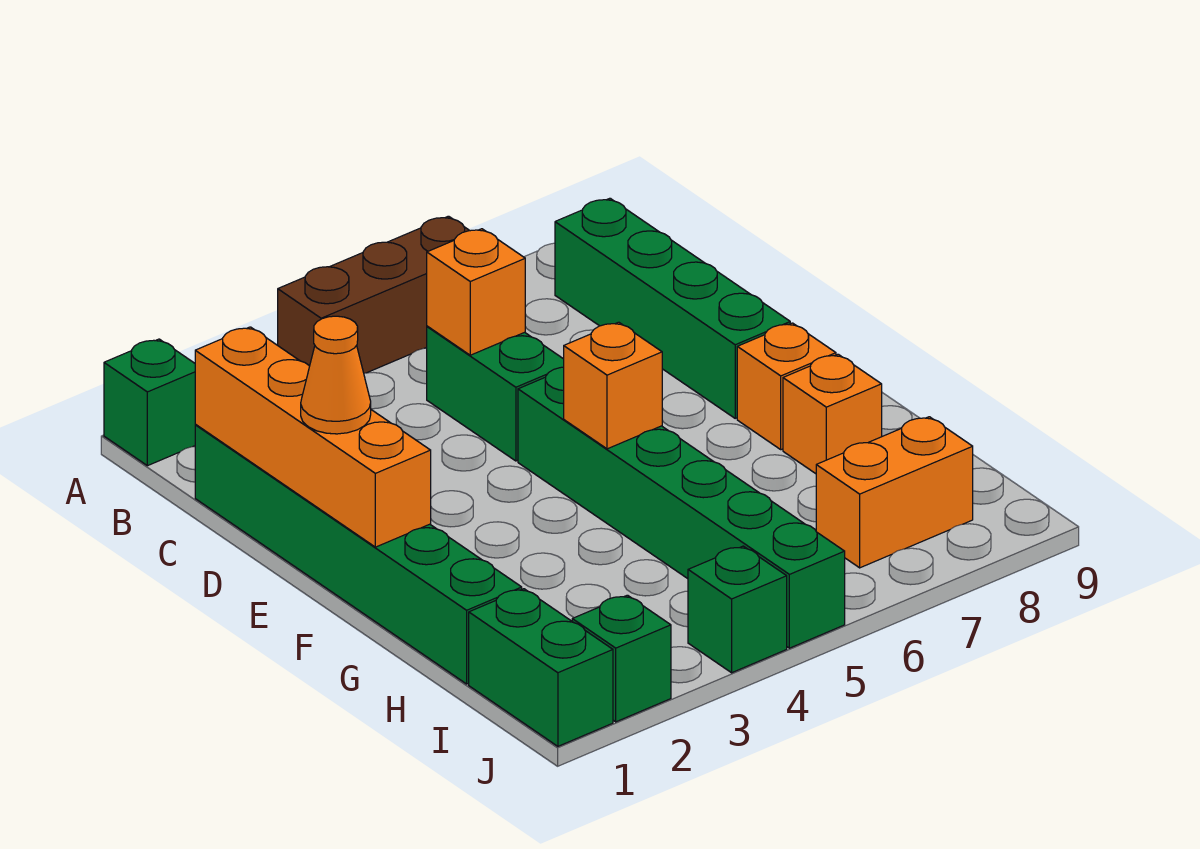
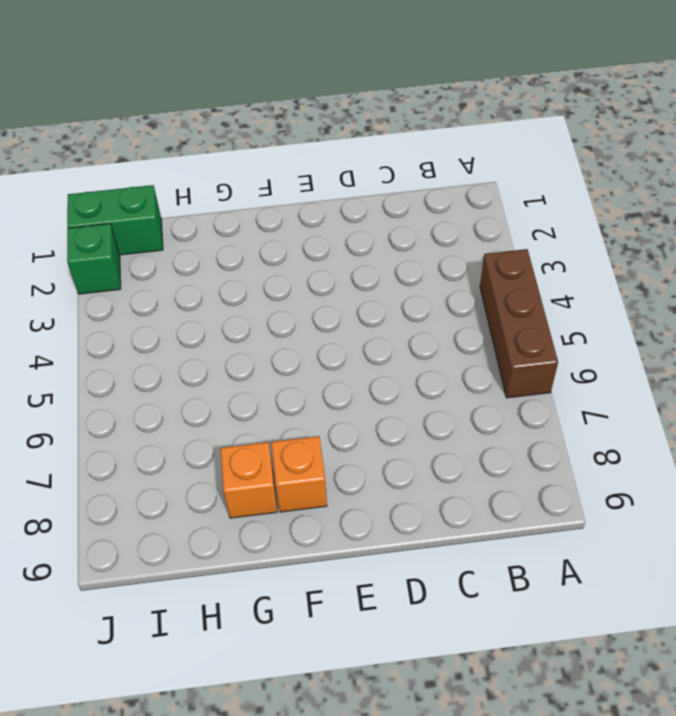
none -> green brick A1 level 1
none -> green brick B8:E8 level 1
none -> green brick C1:H1 level 1

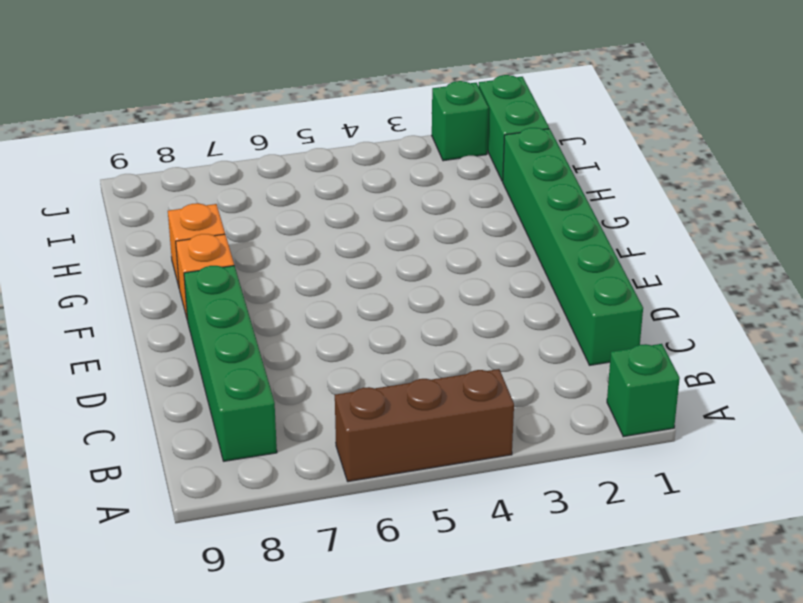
none -> green brick C5:D5 level 1
none -> green brick E5:J5 level 1
none -> orange brick I7:I8 level 1

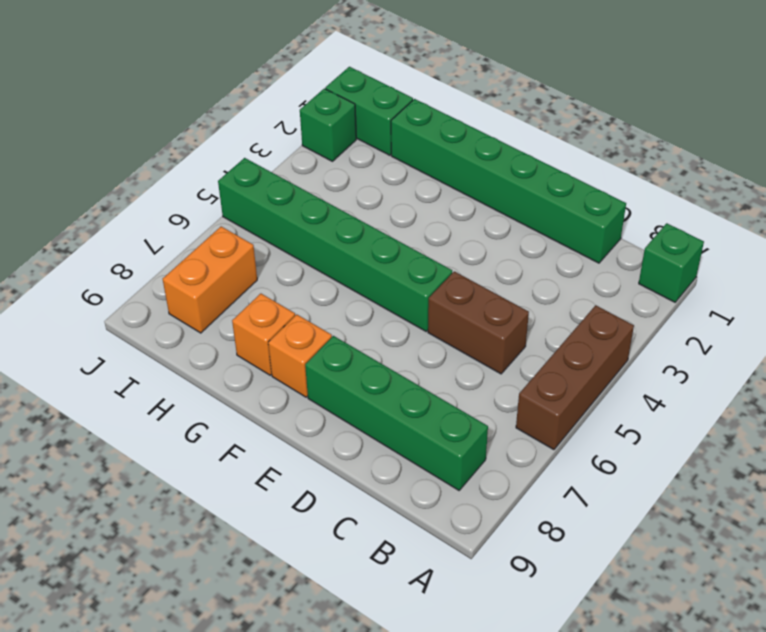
brown brick C5:D5 level 1 -> green brick C5:D5 level 1
none -> green brick J4 level 1
none -> orange brick C1:F1 level 2
none -> orange brick C5 level 2

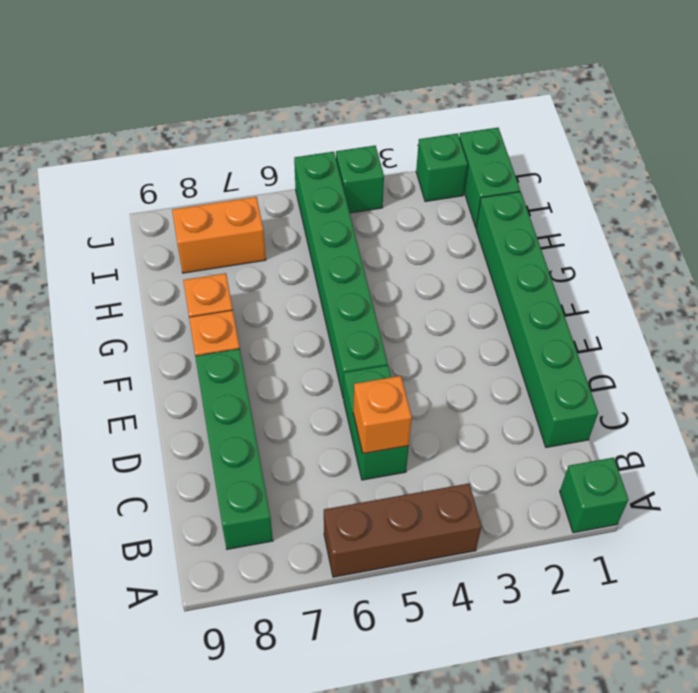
none -> orange brick C1:F1 level 2
none -> orange brick F5 level 2
none -> orange cone E1 level 3

